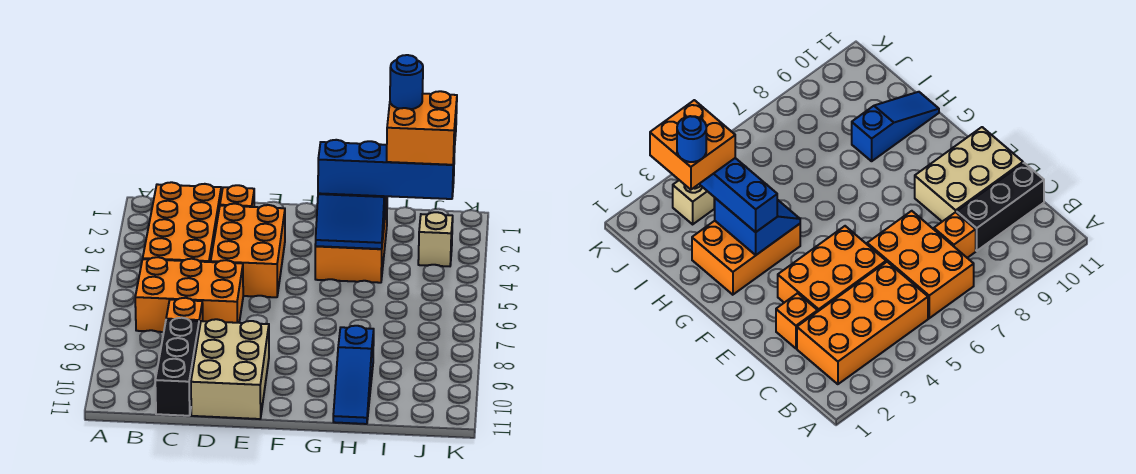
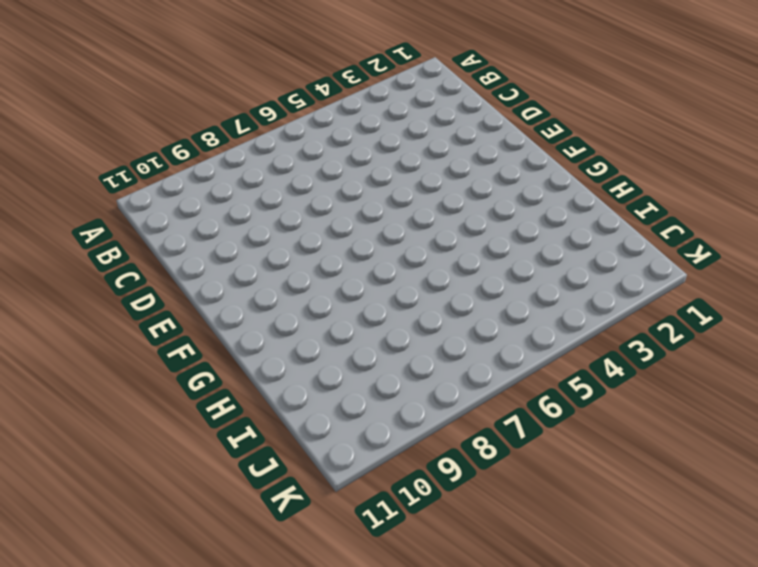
none -> orange brick B2:C5 level 1
none -> orange brick B6:D7 level 1
none -> orange brick C8 level 1

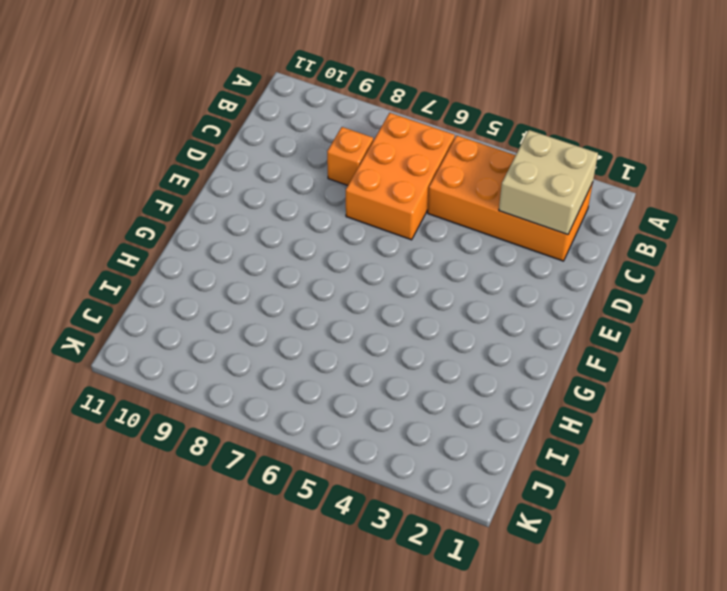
tan brick B2:C3 level 2 -> none
none -> black brick C9:C11 level 1
none -> orange brick D2 level 1
none -> orange brick D3:E5 level 1

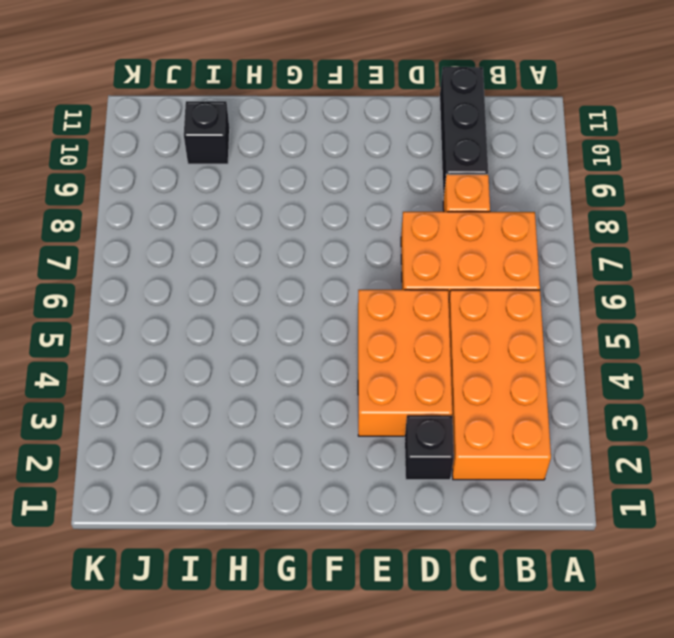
black brick D2 level 1 -> orange brick D2 level 1
black brick I10 level 1 -> none
none -> tan brick D9:E11 level 1
none -> orange brick G2:H4 level 1
none -> blue slope H9:H11 level 1 top 9

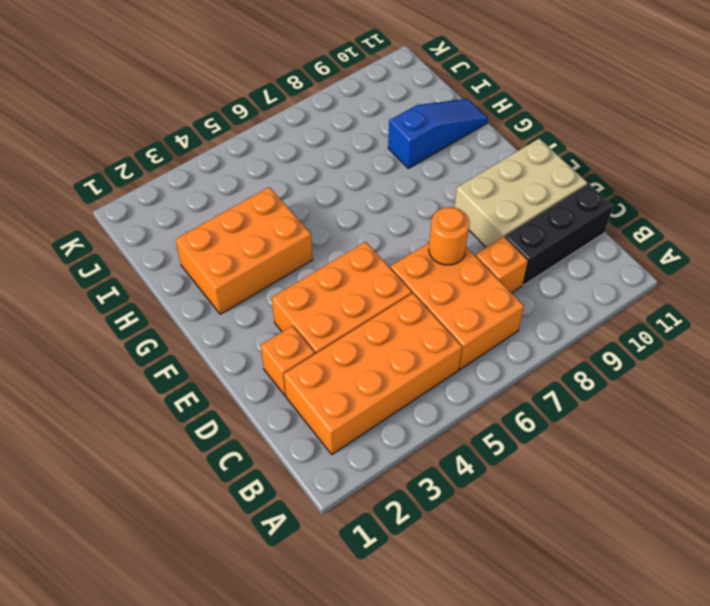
orange round brick D7 level 2 -> none
none -> tan brick J3 level 1
none -> blue slope G3:H4 level 2 top 3
none -> blue brick G3:J3 level 3

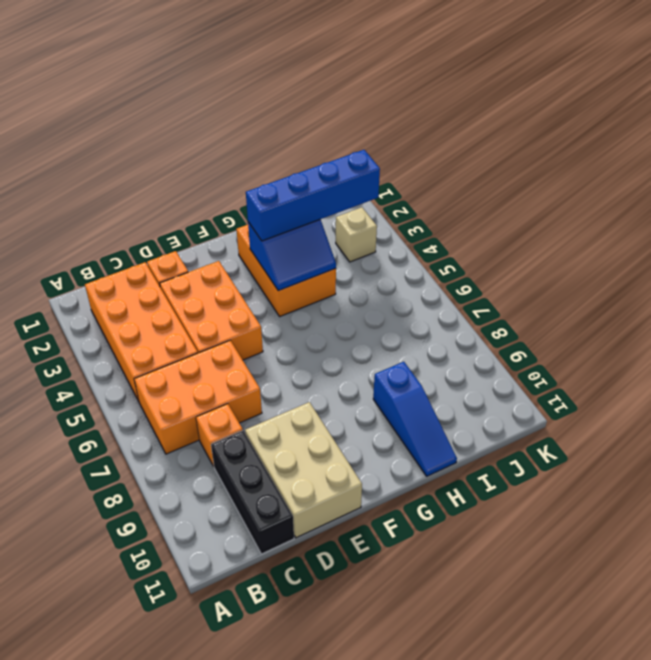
none -> orange brick I2:J3 level 4
none -> blue round brick I2 level 5

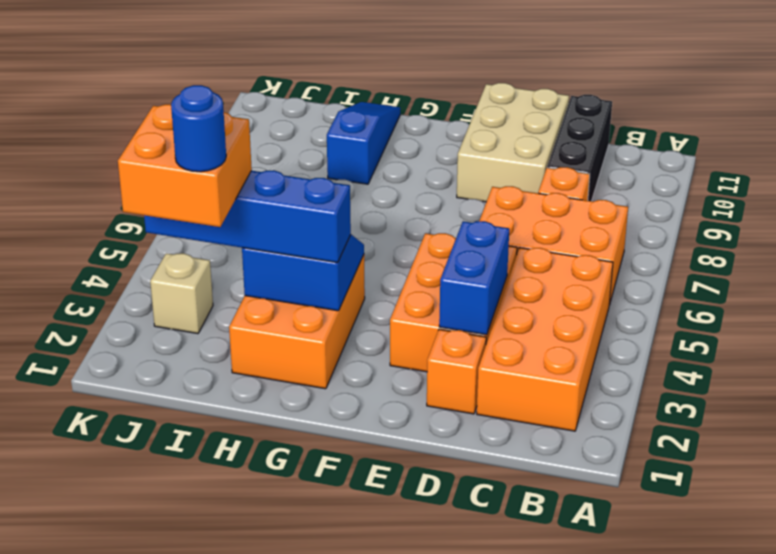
blue brick D3:D4 level 2 -> none

